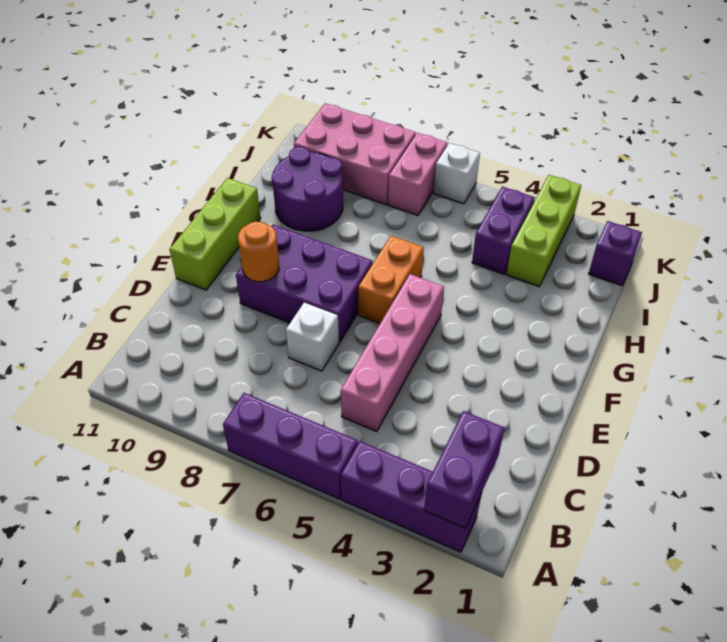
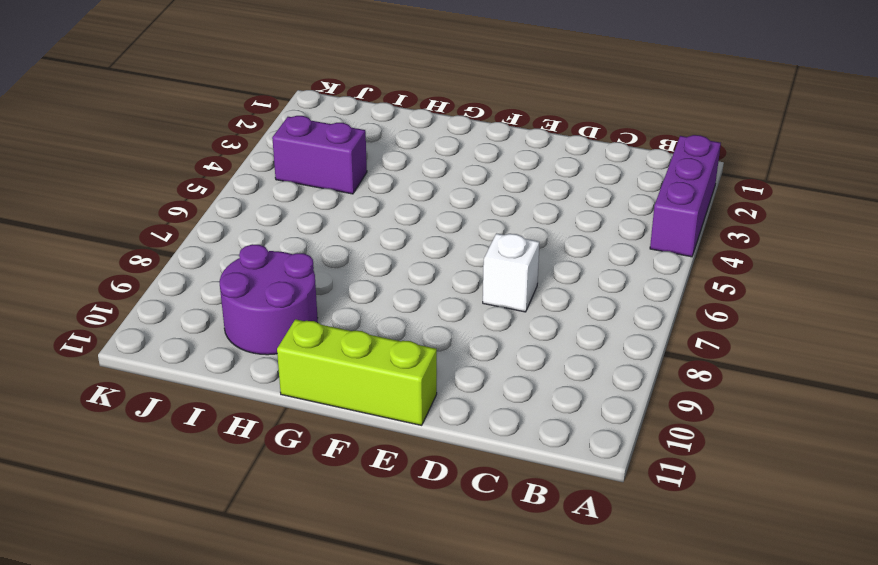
none -> purple brick A5:A7 level 1
none -> pink brick C5:F5 level 1
none -> purple brick E7:F9 level 1

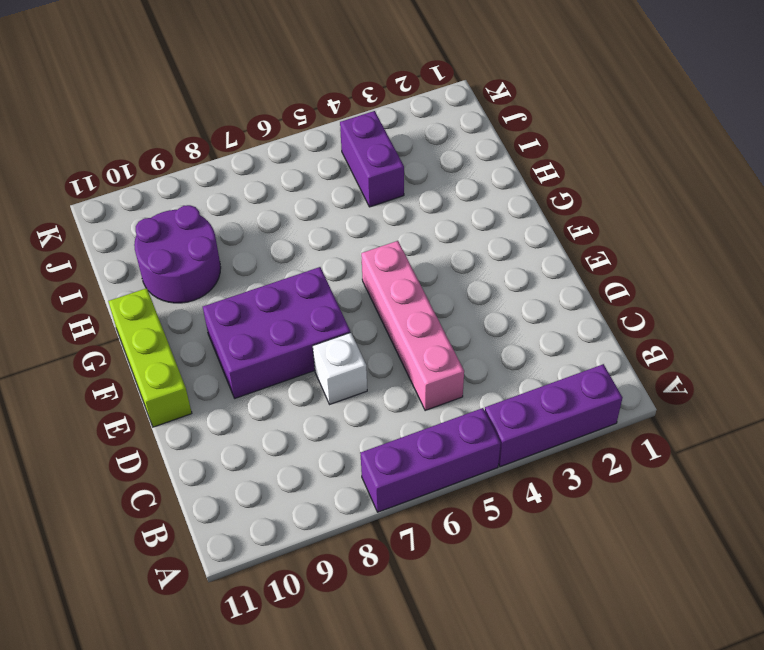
none -> orange brick F6:G6 level 1
none -> lime brick I3:K3 level 1
none -> purple brick J1 level 1

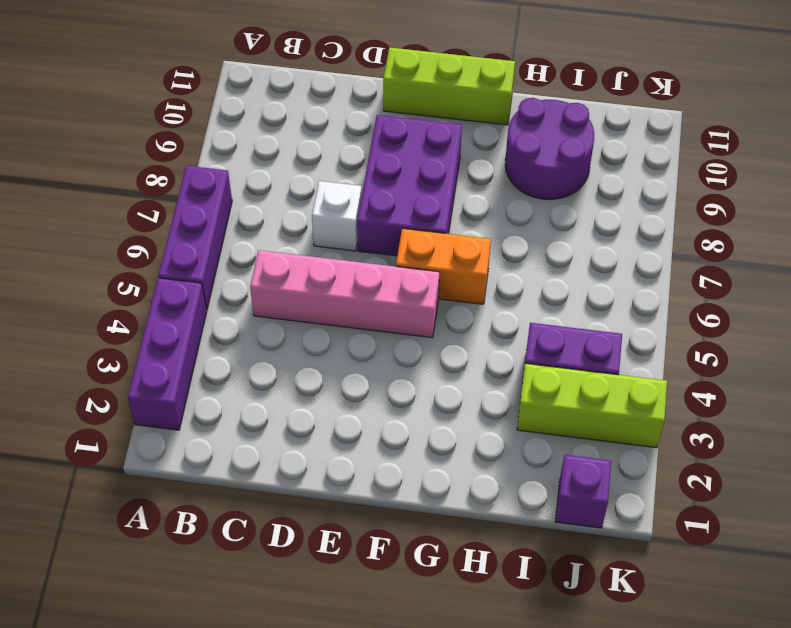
none -> pink brick J7:K7 level 1
none -> pink brick J8:K10 level 1
none -> white brick K6 level 1

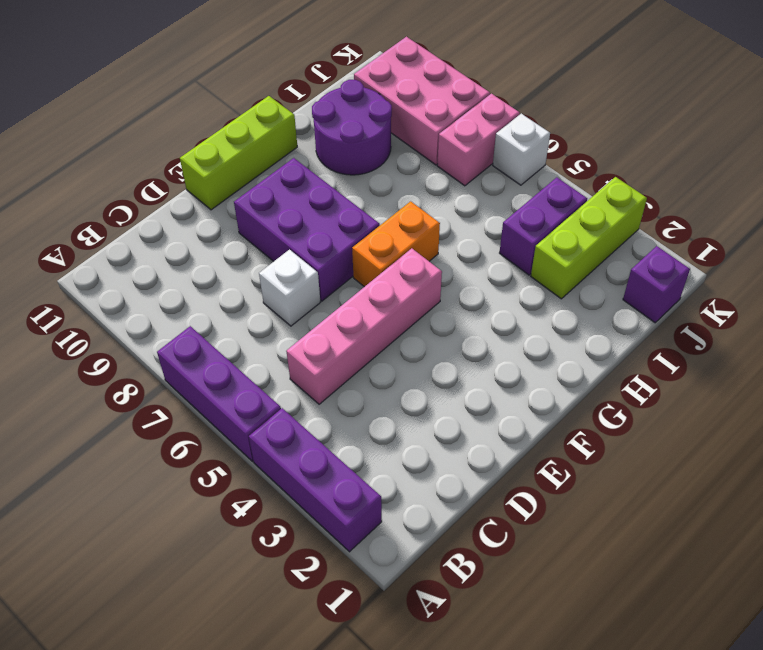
none -> purple brick A2:B2 level 2
none -> orange round brick E9 level 2

